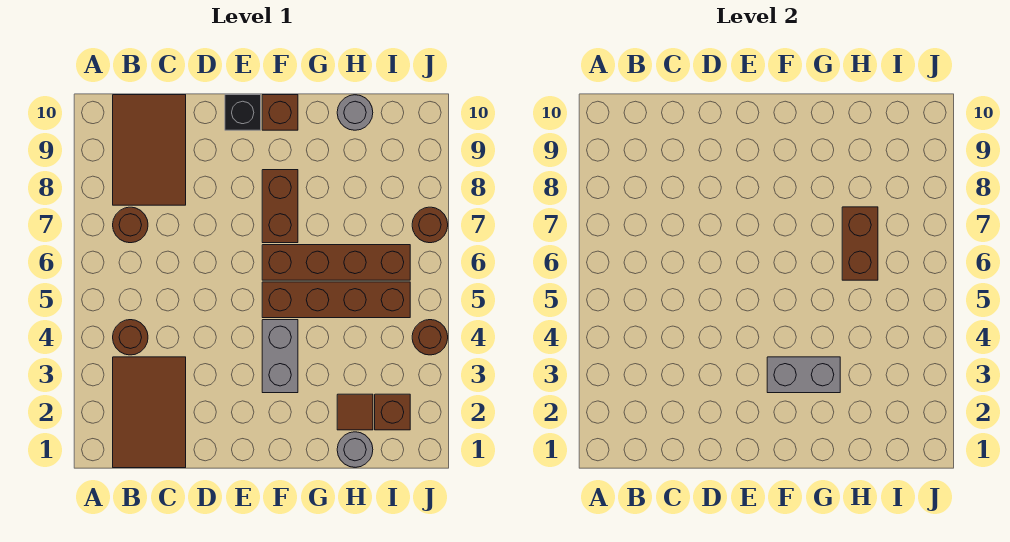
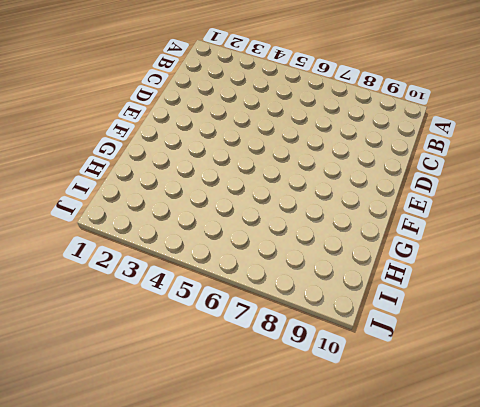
none -> brown tile B1:C3 level 1
none -> brown round brick B4 level 1
none -> brown round brick B7 level 1

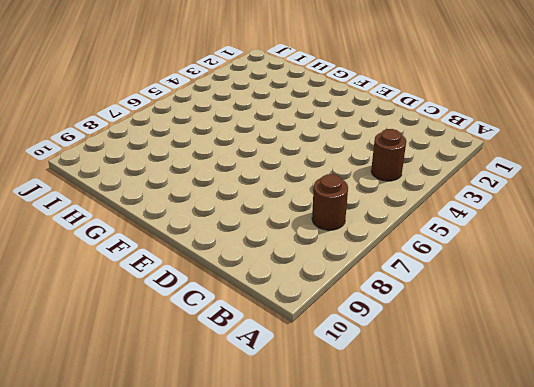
none -> brown tile B1:C3 level 1
none -> brown tile B8:C10 level 1
none -> black brick E10 level 1

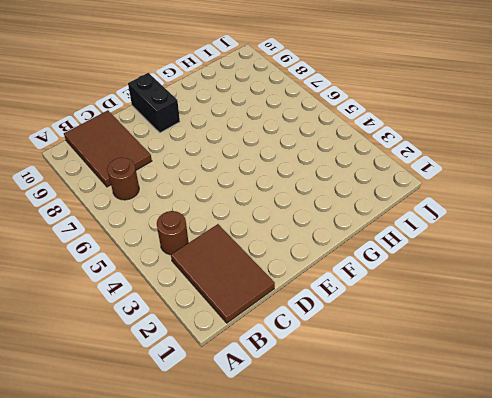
black brick E9:E10 level 1 -> black brick E10 level 1
none -> grey brick F3:F4 level 1
none -> brown brick F5:I5 level 1
none -> brown brick F6:I6 level 1

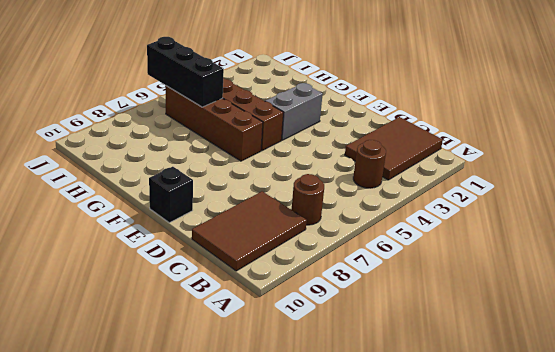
black brick H6:J6 level 2 -> brown brick H6:H7 level 2
none -> brown brick F7:F8 level 1
none -> brown brick F10 level 1
none -> grey round brick H1 level 1

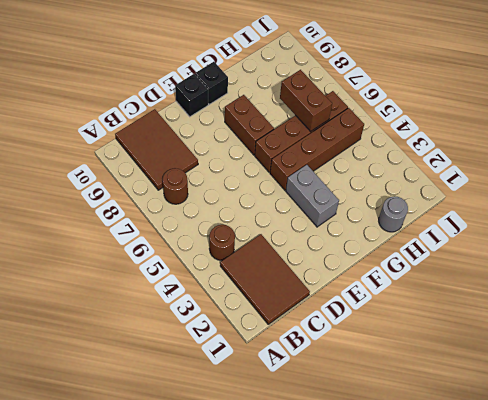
black brick F10 level 1 -> brown brick F10 level 1
none -> brown tile H2 level 1
none -> grey round brick H10 level 1
none -> brown brick I2 level 1

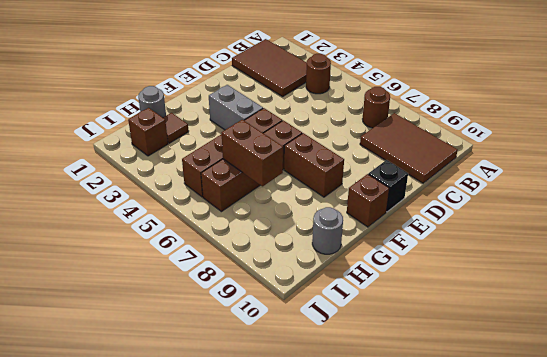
none -> brown round brick J4 level 1
none -> brown round brick J7 level 1
none -> grey brick F3:G3 level 2

